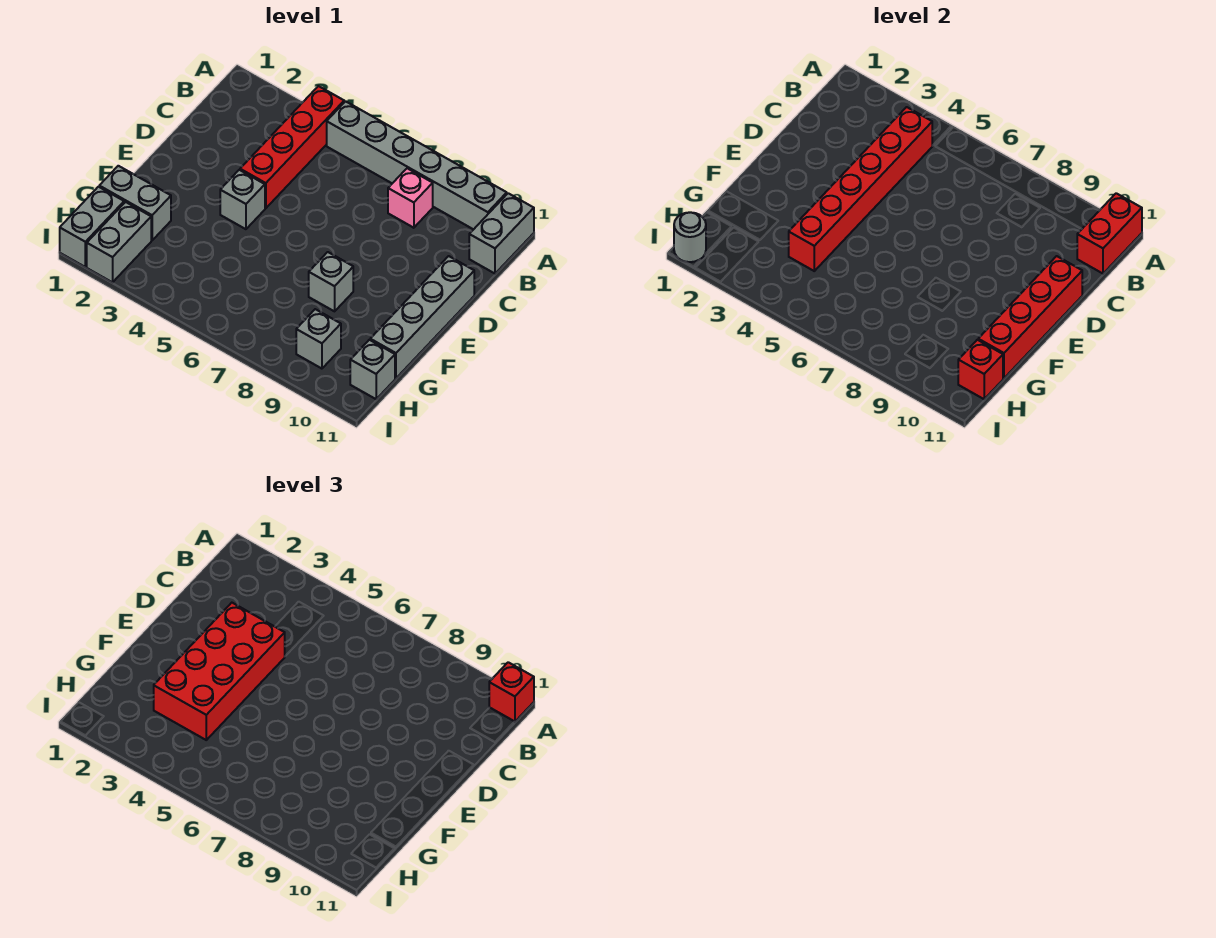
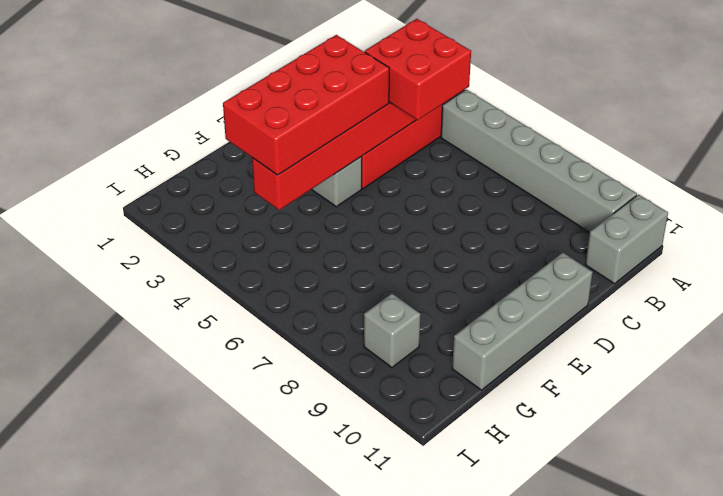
red brick B4:C5 level 3 -> none
none -> pink brick B8 level 1
none -> grey brick F8 level 1
none -> grey brick G1:G2 level 1

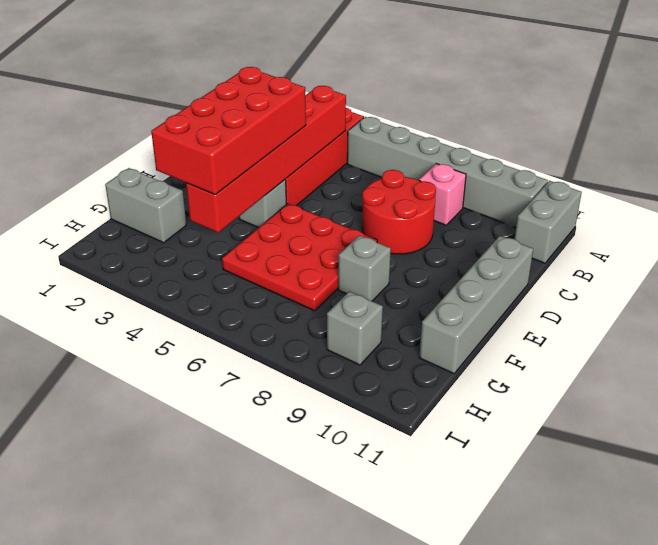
red round brick C7:D8 level 1 -> none
red plate E5:G7 level 1 -> none
none -> grey brick H1:I1 level 1
none -> grey brick H2:I2 level 1
none -> grey brick H11 level 1

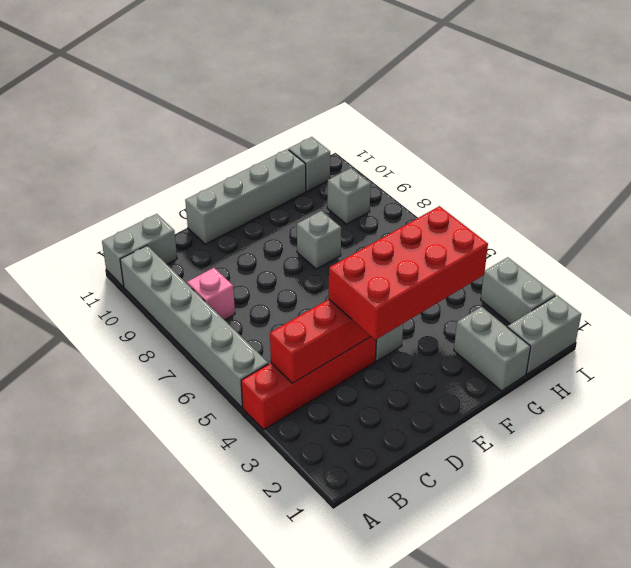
grey brick I2:I3 level 1 -> grey brick H2:I2 level 1
none -> red brick A11:B11 level 2
none -> red brick D11:G11 level 2
none -> red brick H11 level 2

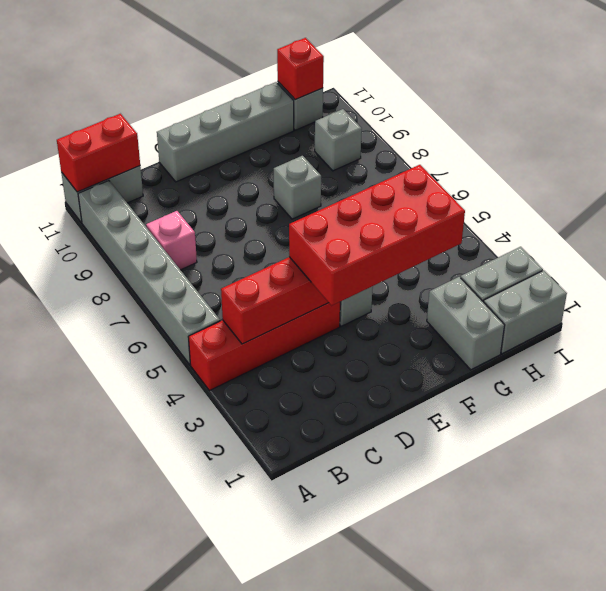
none -> red brick D11:G11 level 2
none -> grey round brick I1 level 2
none -> red brick A11 level 3

